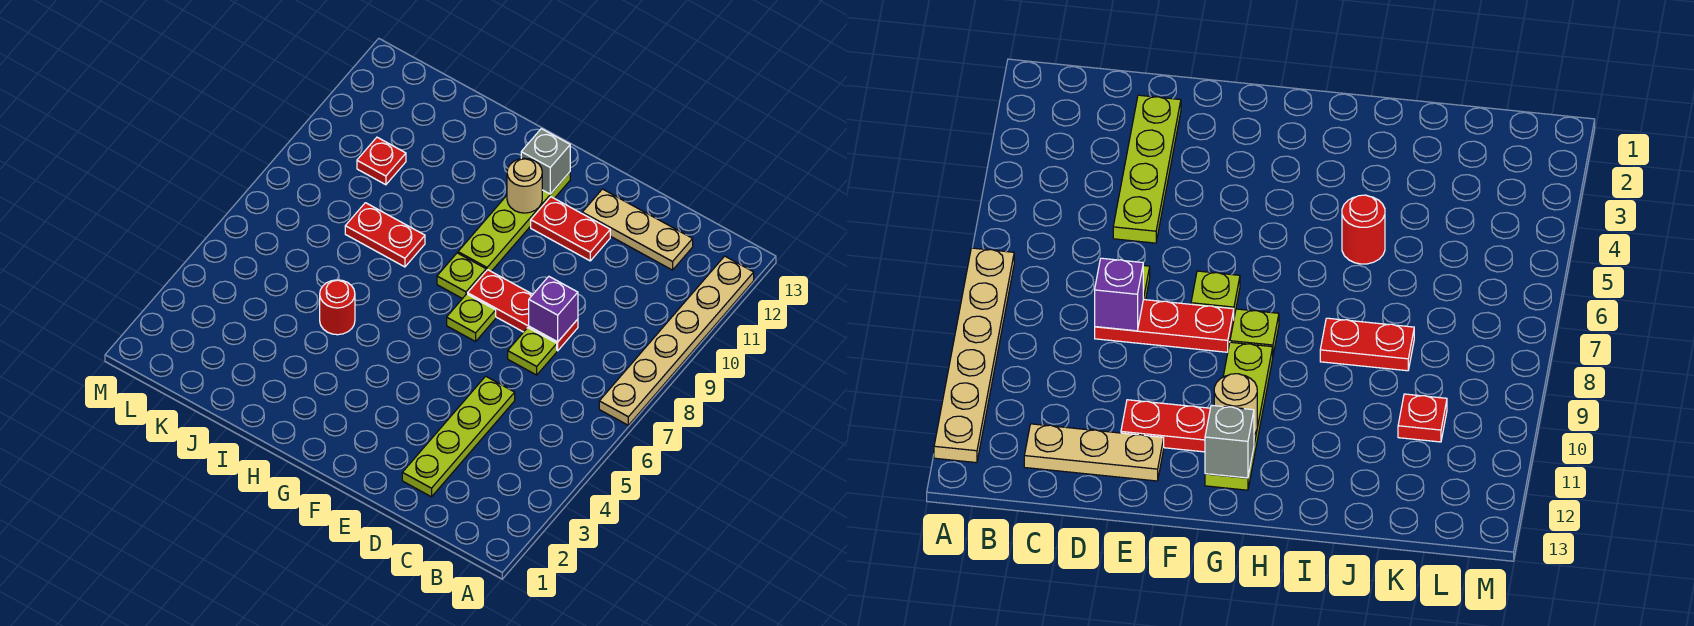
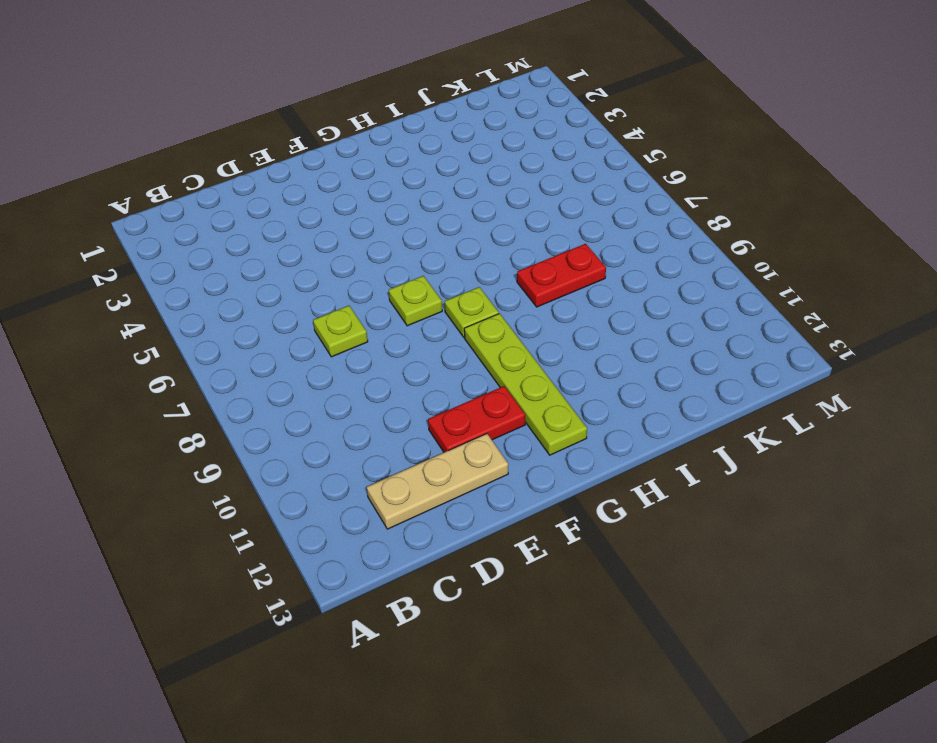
none -> tan plate A7:A12 level 1
none -> lime plate D2:D5 level 1
none -> red plate D8:F8 level 1

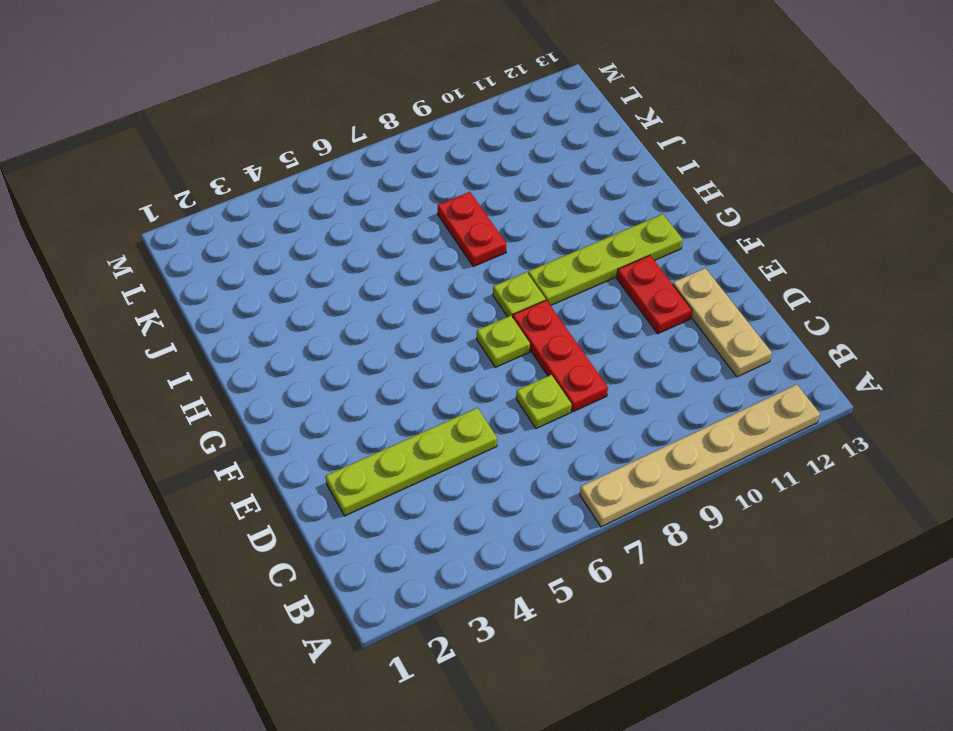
none -> red round brick I5 level 1
none -> red plate K10 level 1
none -> purple brick D8 level 2

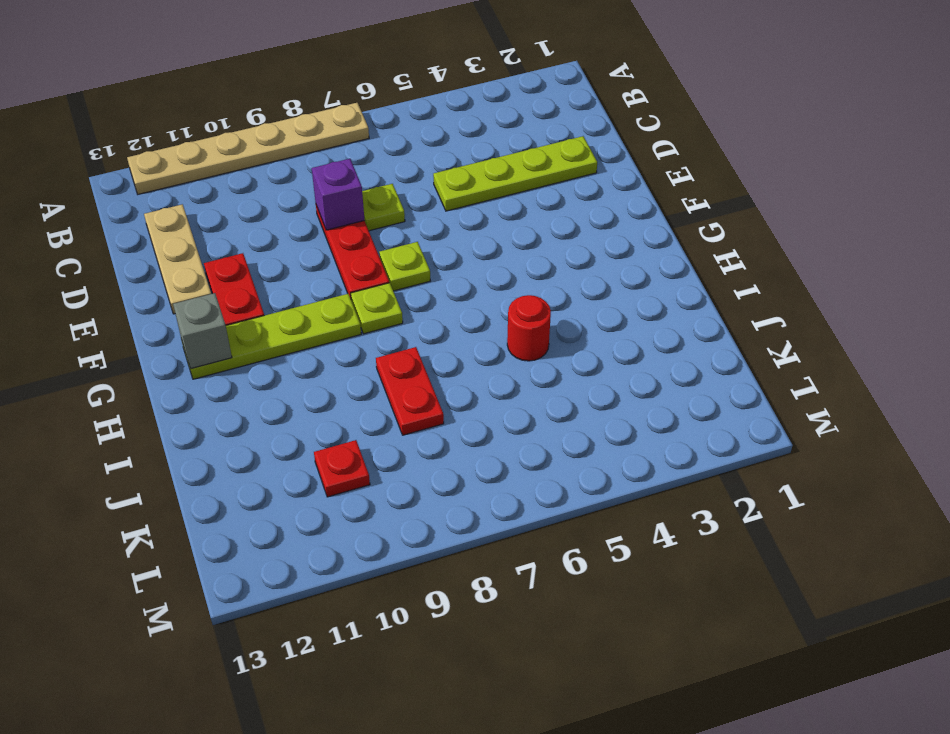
none -> tan round brick G11 level 2

